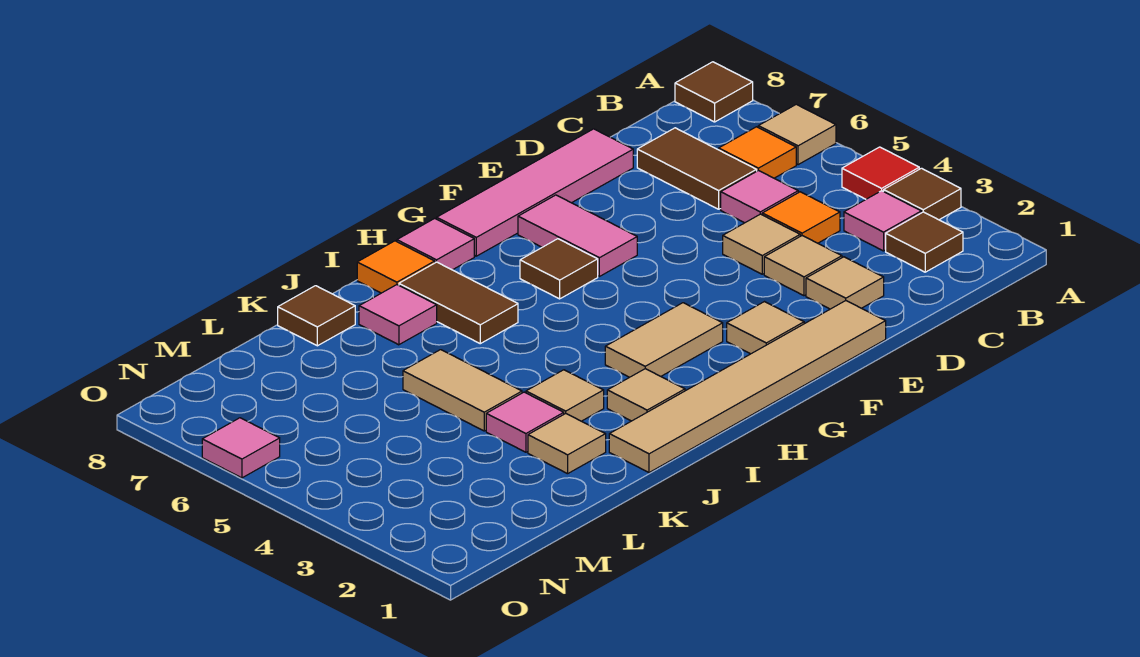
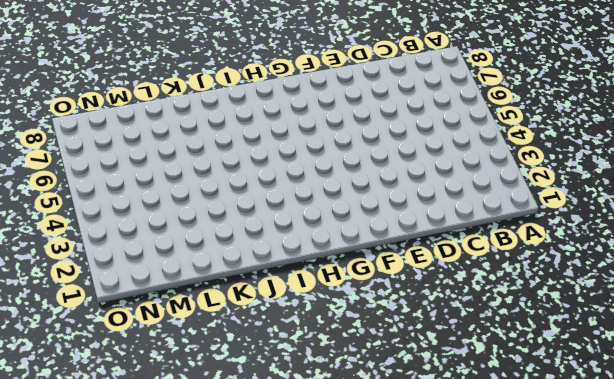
none -> brown tile A3 level 1
none -> red tile A4 level 1
none -> tan tile A6 level 1
none -> brown tile A8 level 1

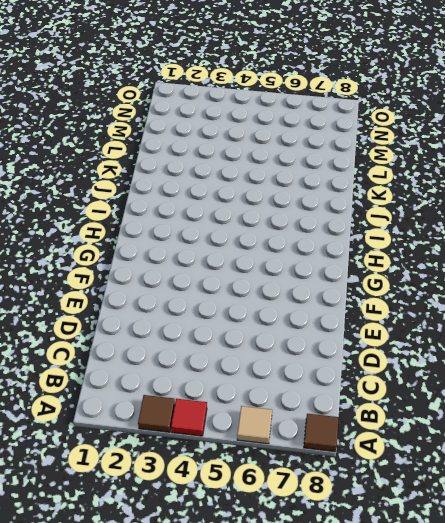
none -> brown tile B2 level 1
none -> pink tile B3 level 1
none -> orange tile B6 level 1
none -> orange tile C4 level 1

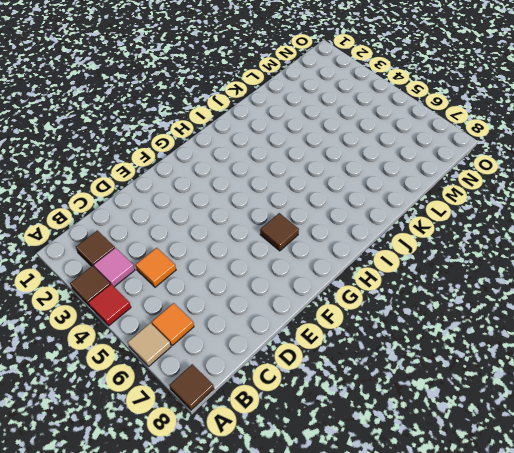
none -> pink tile C5 level 1
none -> brown tile C6:C7 level 1
none -> tan tile D2 level 1
none -> tan tile D3 level 1

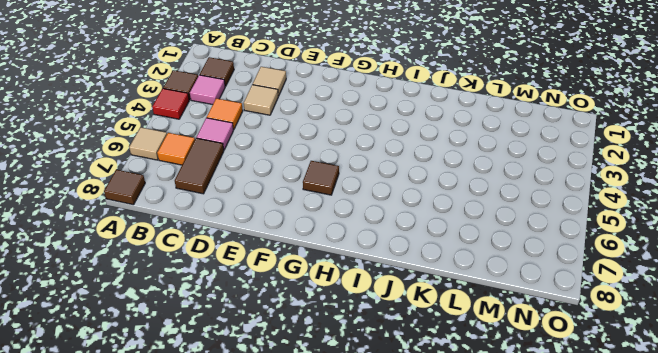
none -> tan tile D4 level 1
none -> pink tile D8:G8 level 1
none -> tan tile E1:J1 level 1
none -> tan tile F2 level 1

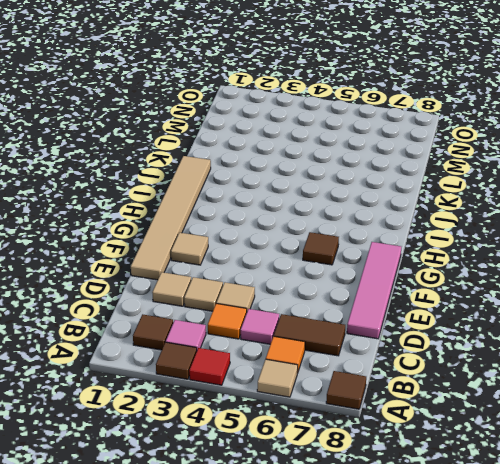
none -> pink tile F6:F7 level 1
none -> tan tile G3:H3 level 1
none -> pink tile H8 level 1
none -> tan tile I2 level 1

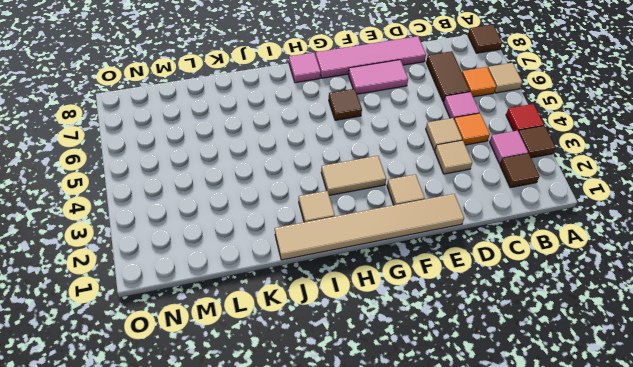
pink tile E7:F7 level 1 -> pink tile F6:F7 level 1
none -> tan tile D2 level 1
none -> brown tile I6:I7 level 1
none -> orange tile I8 level 1
none -> tan tile J3 level 1

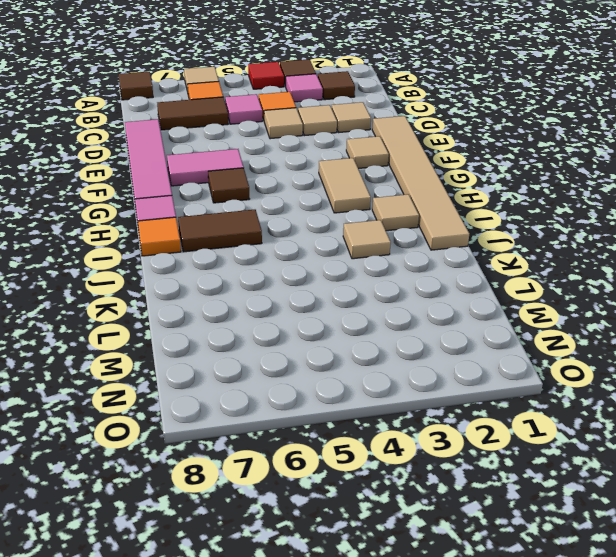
none -> pink tile J7 level 1
none -> tan tile K2 level 1
none -> pink tile K3 level 1
none -> tan tile K4:K5 level 1

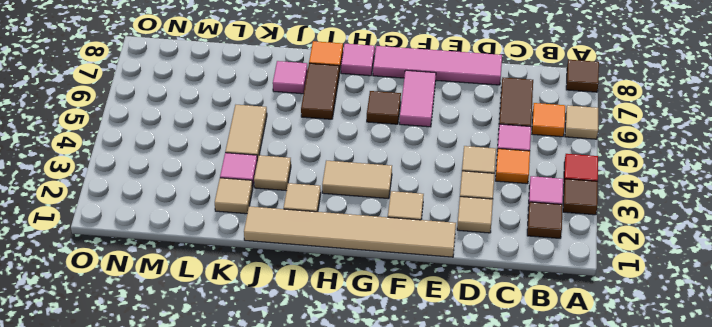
none -> brown tile K8 level 1
none -> pink tile O6 level 1

